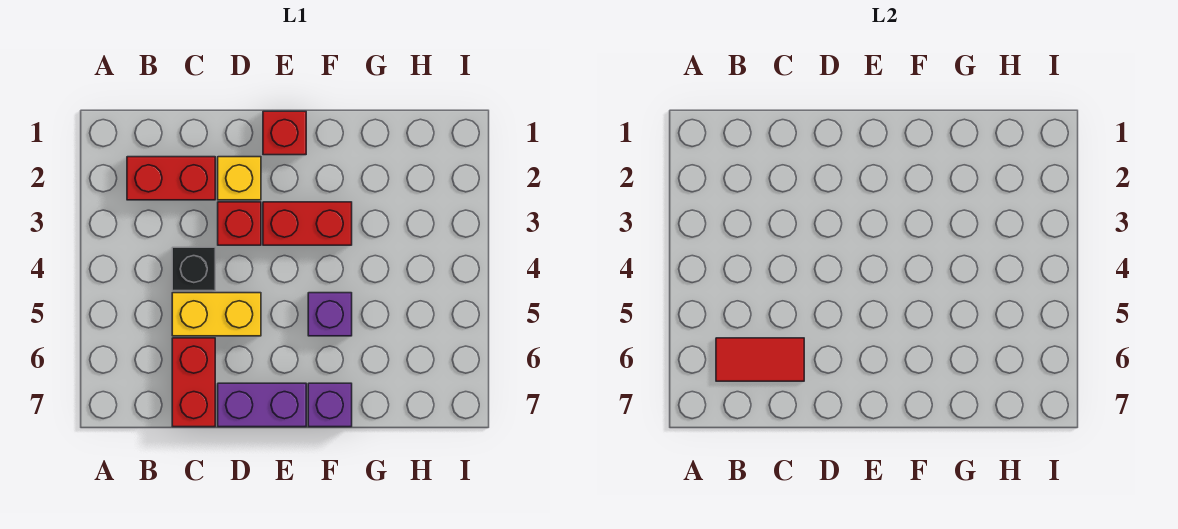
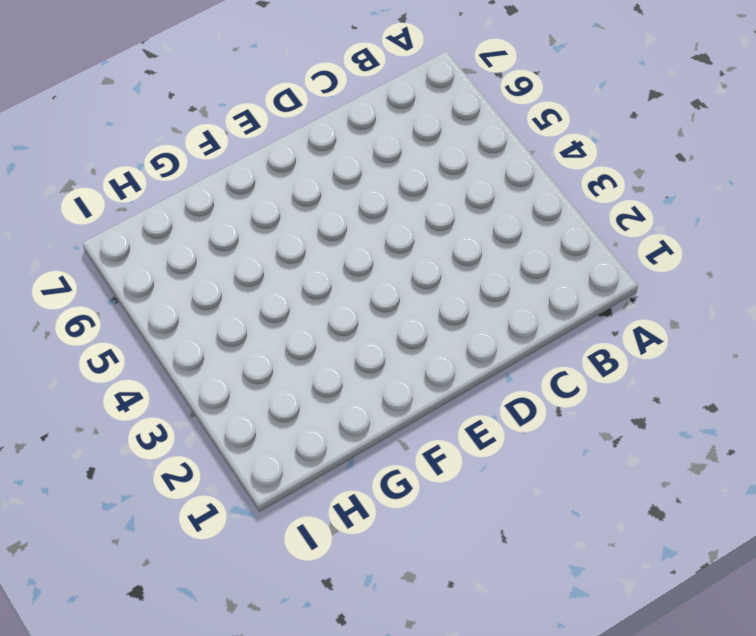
none -> red brick B2:C2 level 1
none -> black brick C4 level 1
none -> yellow brick C5:D5 level 1

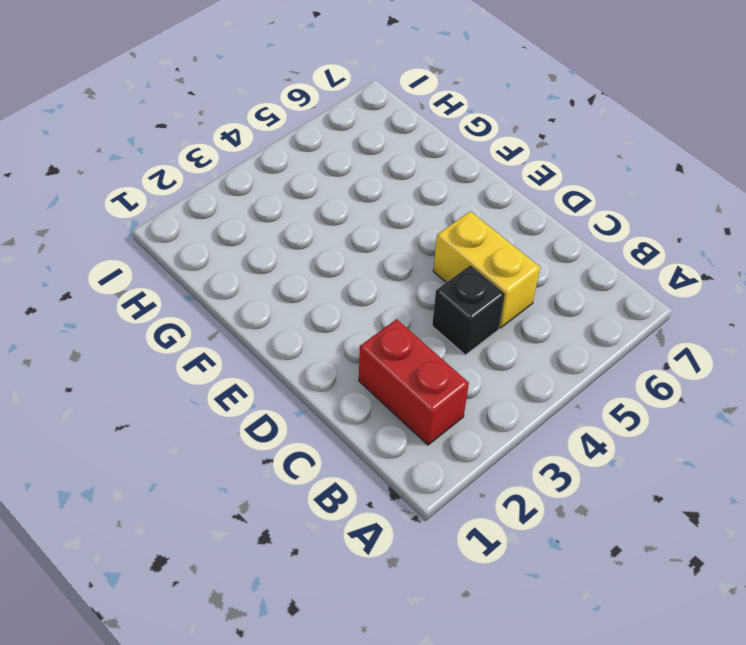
none -> red brick C6:C7 level 1
none -> yellow brick D2 level 1
none -> red brick D3 level 1

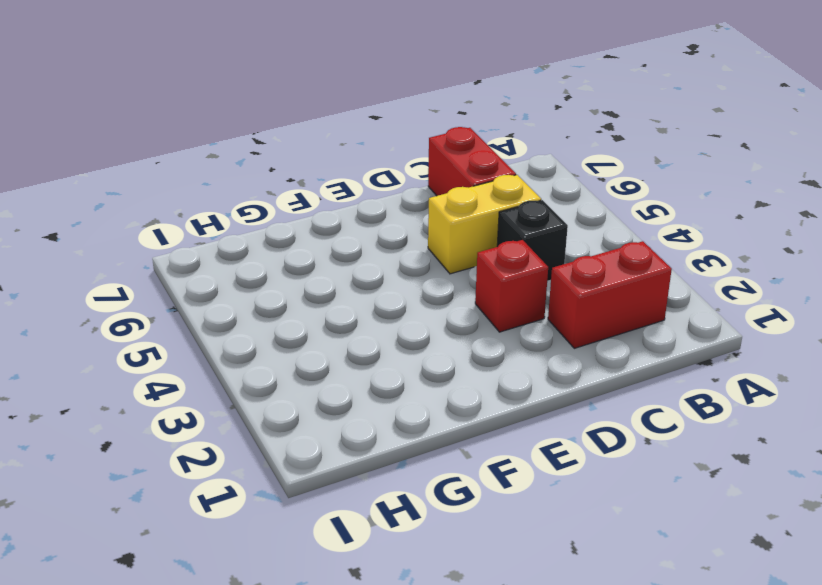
none -> yellow brick D2 level 1
none -> purple brick D7:E7 level 1
none -> red brick E1 level 1

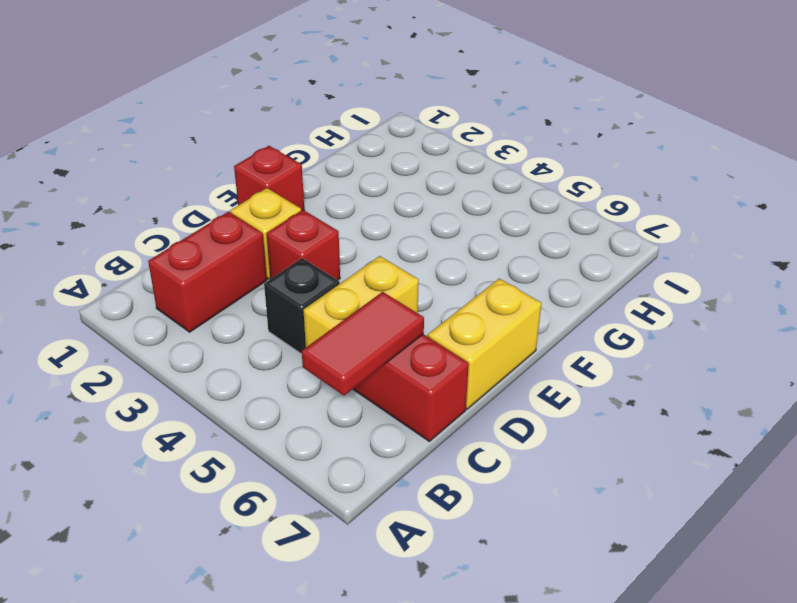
yellow brick D7:E7 level 1 -> purple brick D7:E7 level 1
none -> red brick E3:F3 level 1
none -> purple brick F5 level 1
none -> purple brick F7 level 1

